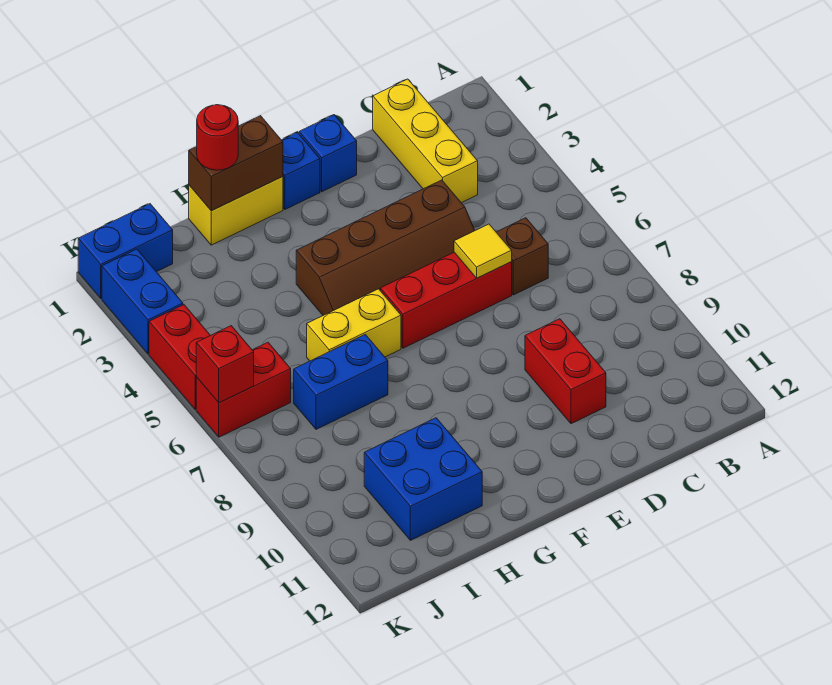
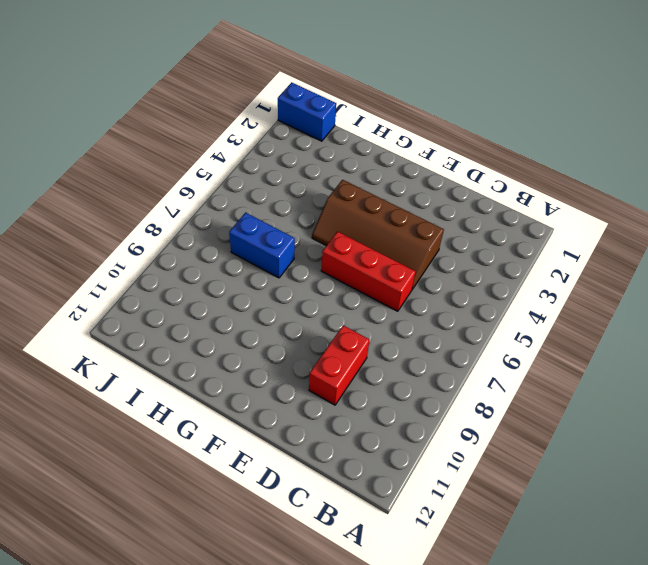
none -> yellow brick C1:C3 level 1
none -> brown brick C6 level 1
none -> blue brick E1 level 1

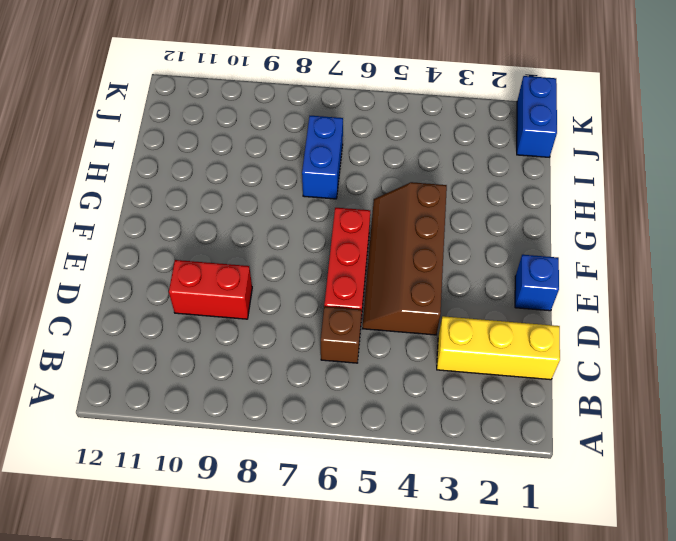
none -> blue brick F1 level 1
none -> yellow brick G1:H1 level 1
none -> yellow brick G6:H6 level 1

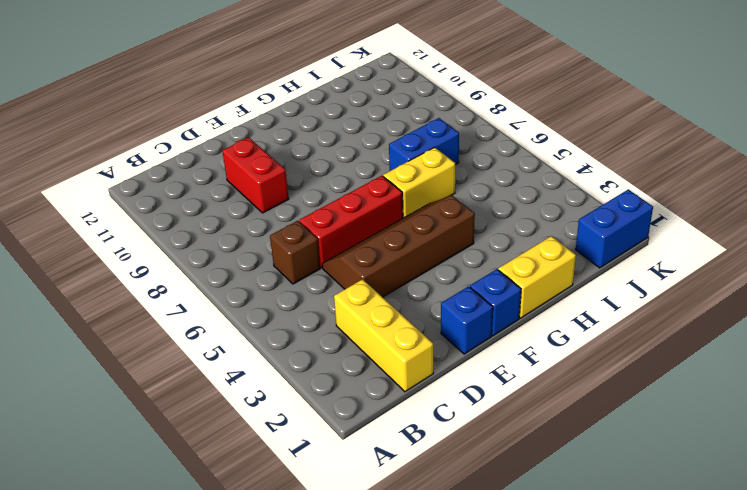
none -> blue brick H10:I11 level 1
none -> red brick J6:K6 level 1
none -> blue brick K2:K3 level 1

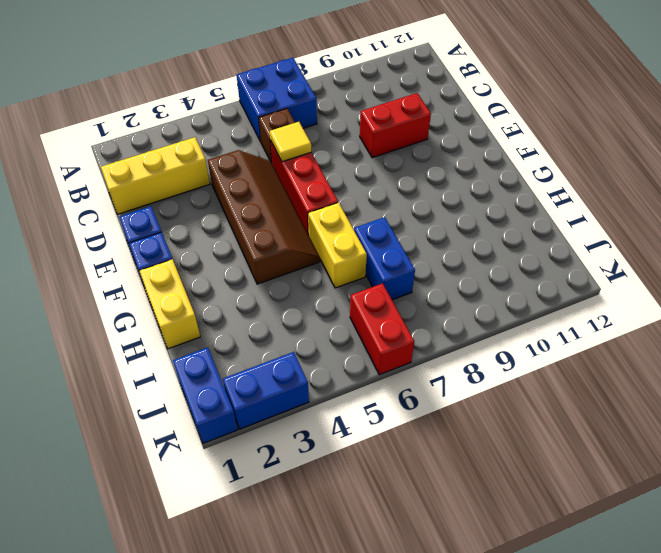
blue brick A6:B7 level 1 -> blue brick H10:I11 level 1
none -> red brick K4:K5 level 1
none -> brown brick G1:H1 level 2
none -> red brick K6 level 2

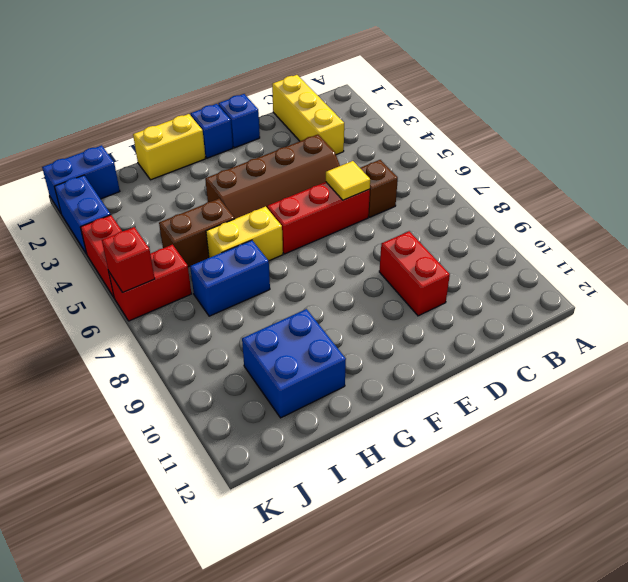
brown brick H5:I5 level 1 -> brown brick G1:H1 level 2
none -> red round brick H1 level 3

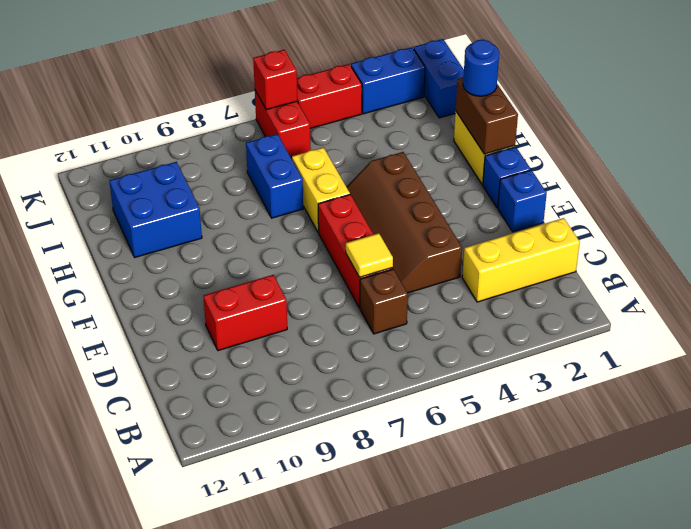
blue round brick H1 level 3 -> red round brick H1 level 3

